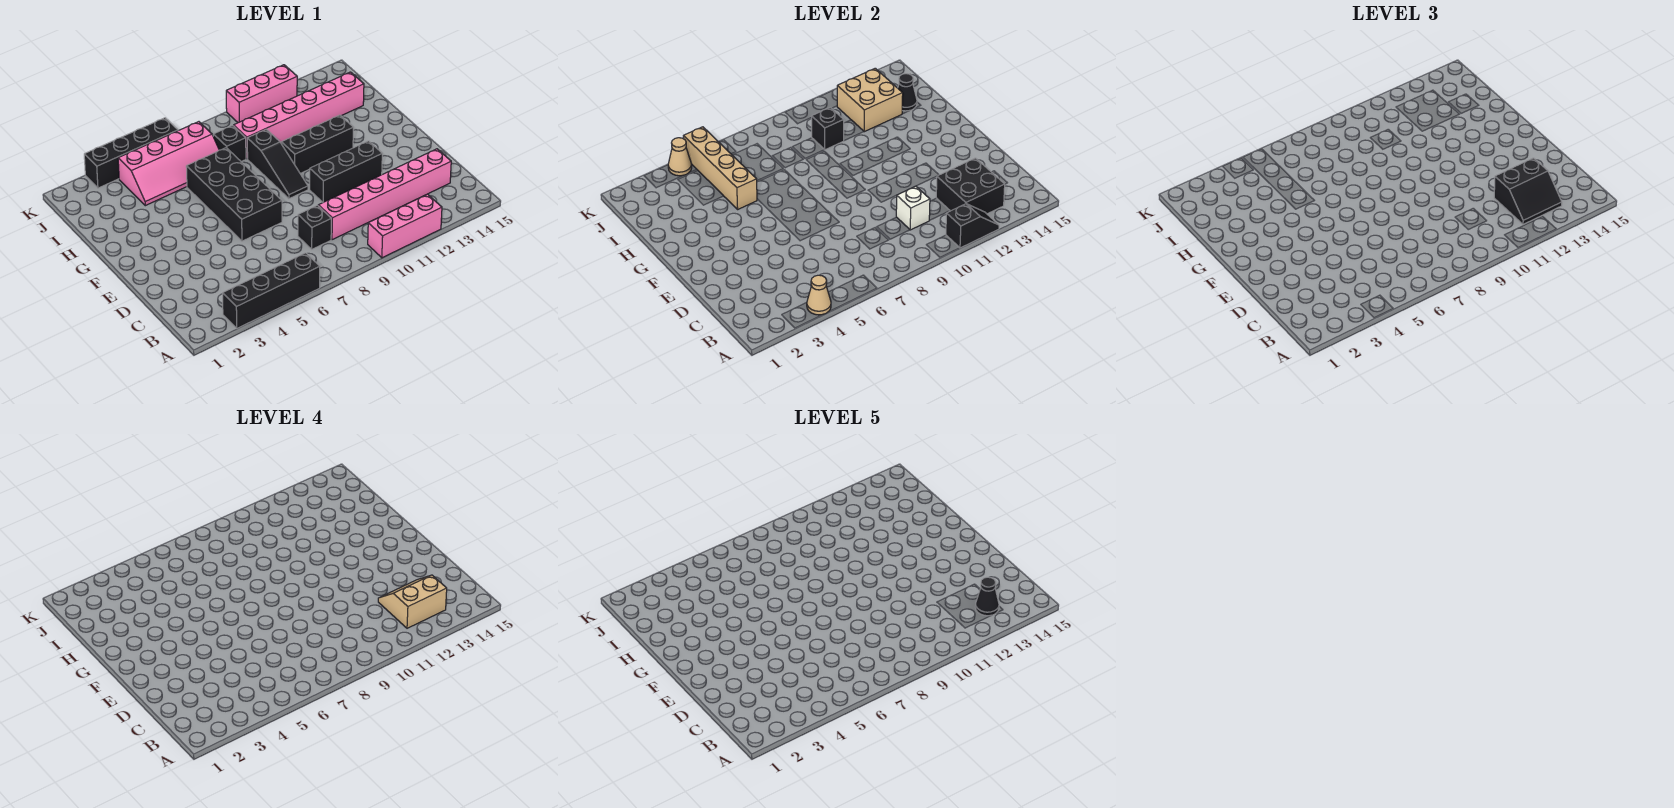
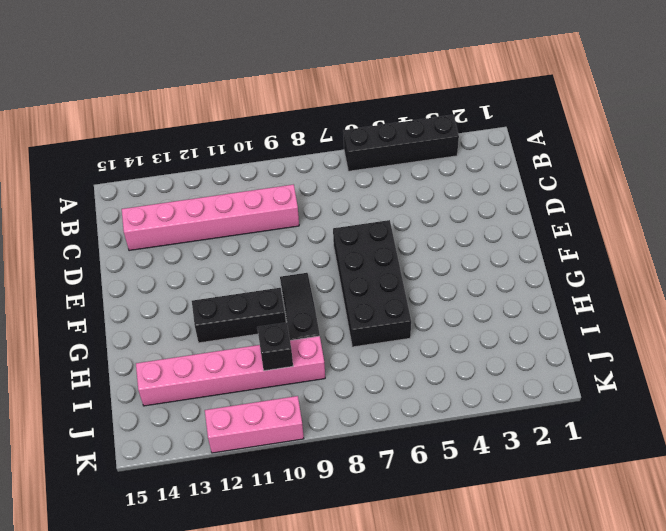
none -> pink brick A10:A12 level 1
none -> black brick C8 level 1
none -> black brick E10:E12 level 1

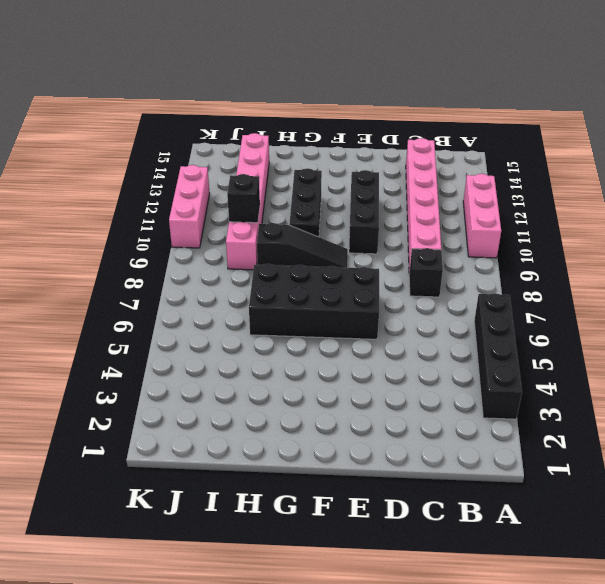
none -> pink slope I4:J7 level 1 top J
none -> black brick I8 level 1
none -> black brick K3:K6 level 1

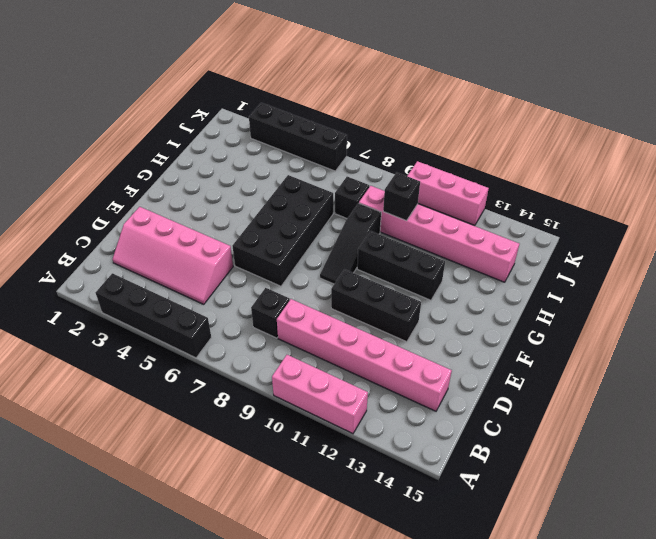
pink slope C2:D5 level 1 top D -> pink slope I4:J7 level 1 top J
none -> tan cone A4 level 2
none -> black slope A11:A12 level 2 top 11
none -> black brick B12:C13 level 2

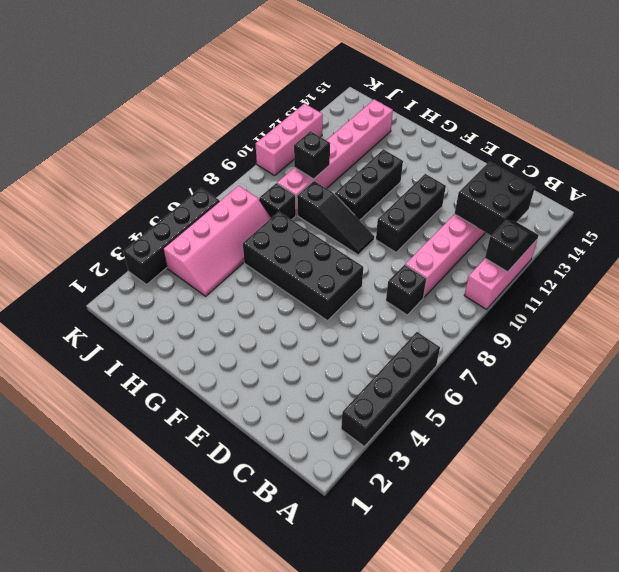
none -> tan cone A4 level 2
none -> white brick C10 level 2
none -> tan brick H5:K5 level 2

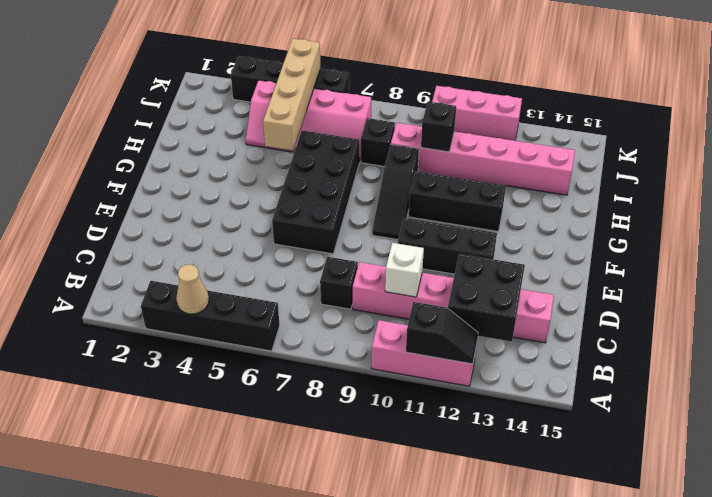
none -> tan brick I12:J13 level 2
none -> black cone I14 level 2
none -> tan cone K4 level 2

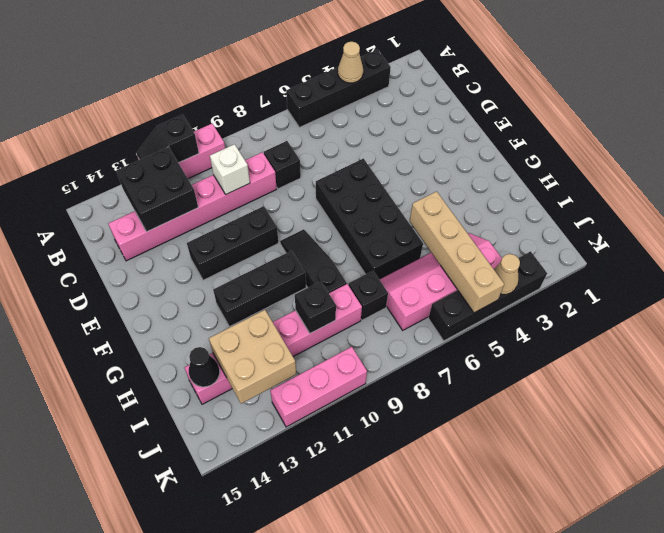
none -> black slope B12:C13 level 3 top C
none -> tan slope B12:C13 level 4 top B
none -> black cone B13 level 5

